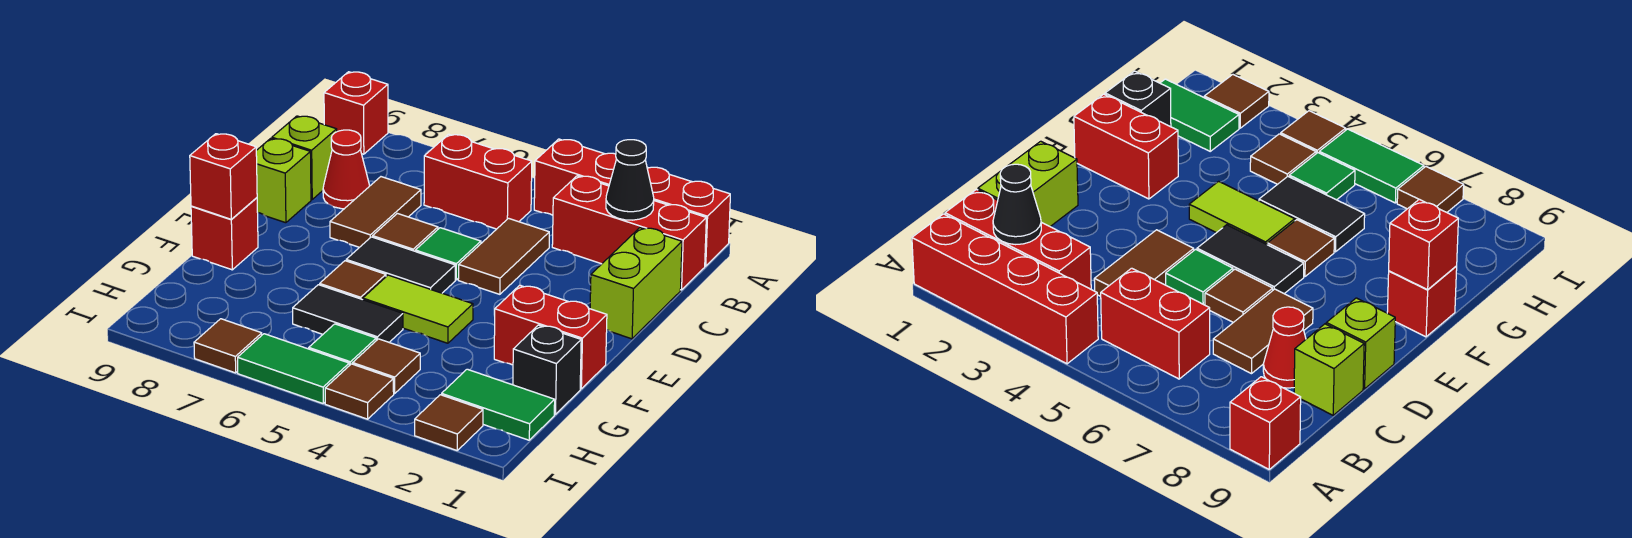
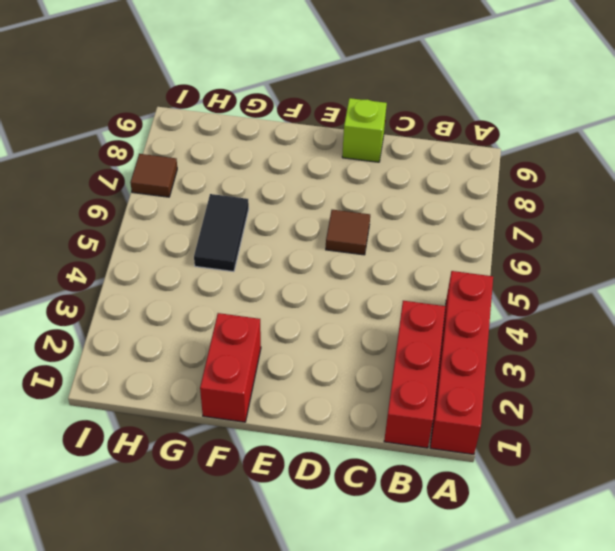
none -> red brick A9 level 1
none -> red brick B5:B6 level 1
none -> lime brick C1:D1 level 1

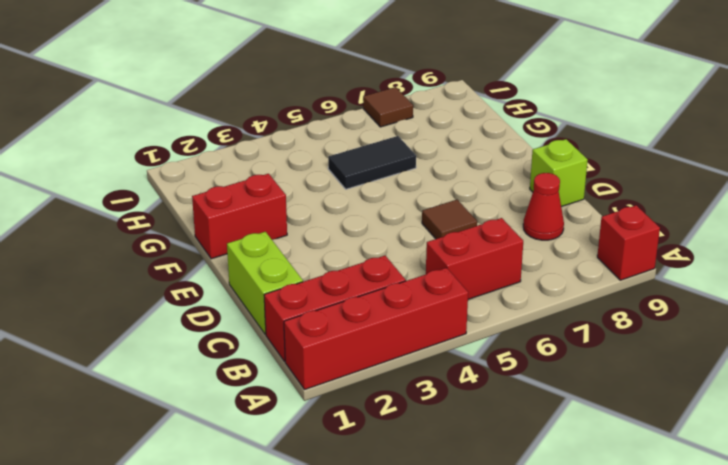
none -> brown tile C4:D4 level 1
none -> brown tile C7:D7 level 1
none -> lime brick C9 level 1

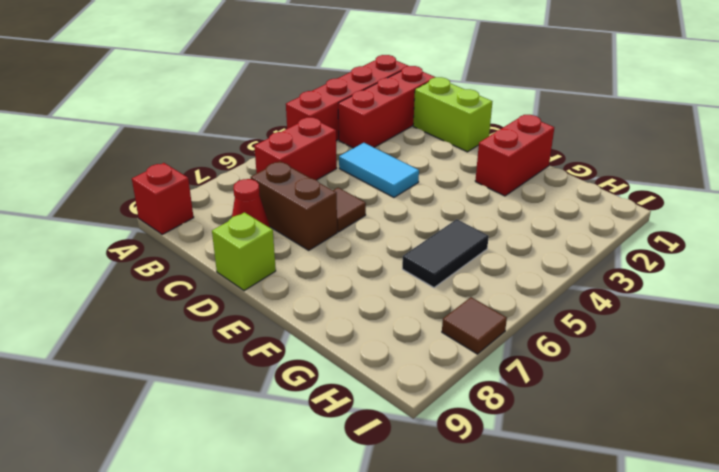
cyan tile C4:D4 level 1 -> brown tile C4:D4 level 1
brown brick C7:D7 level 1 -> brown tile C7:D7 level 1
none -> lime brick C9 level 1
none -> green tile D5 level 1
none -> black tile E5:E6 level 1

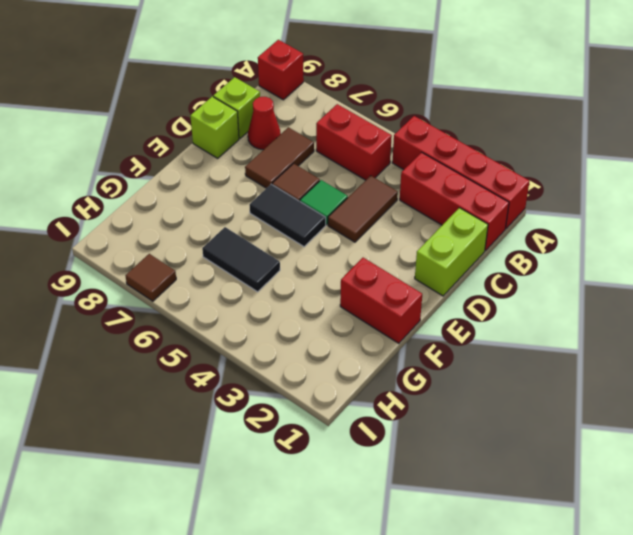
none -> lime tile F4:F5 level 1
none -> brown tile F6 level 1
none -> red brick F9 level 1

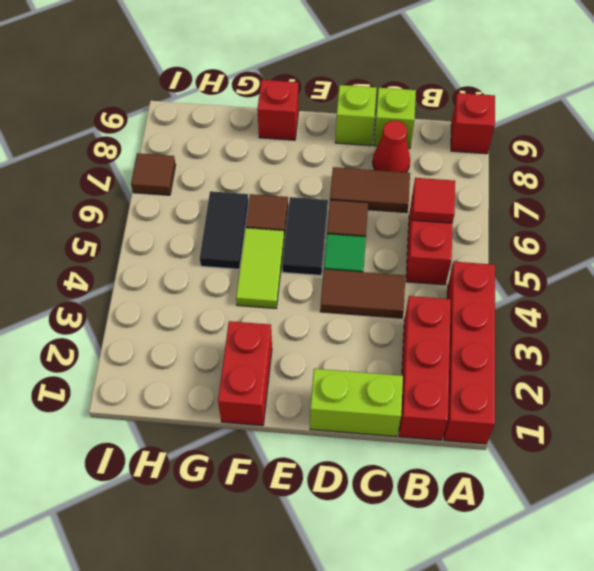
red tile B6 level 2 -> none
none -> black brick G1 level 1
none -> green tile H1:H2 level 1
none -> brown tile H4 level 1

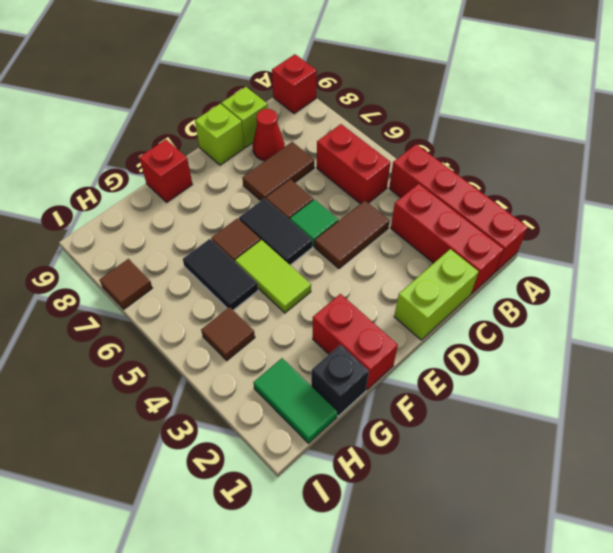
none -> green tile H5 level 1
none -> brown tile I2 level 1
none -> brown tile I4 level 1

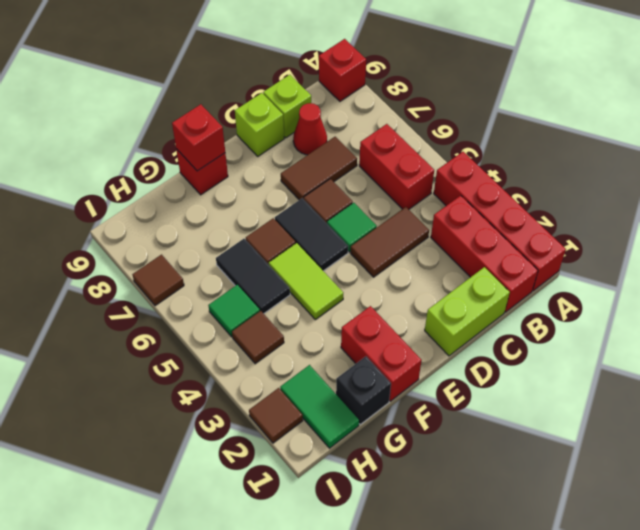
none -> brown tile I4 level 1
none -> green tile I5:I6 level 1
none -> black cone B2 level 2

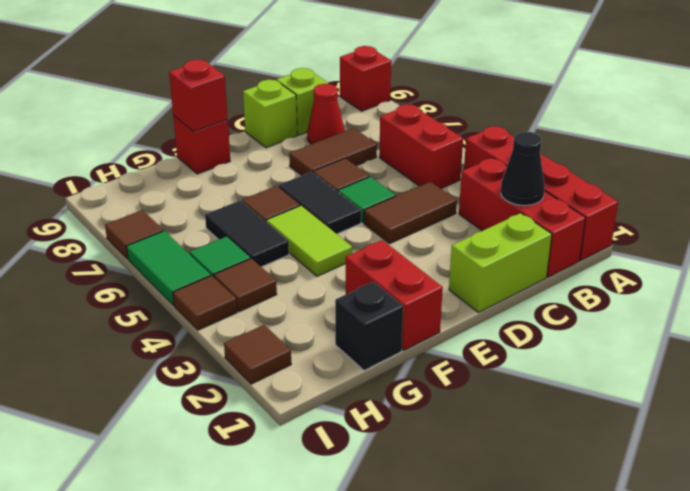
none -> green tile H1:H2 level 1

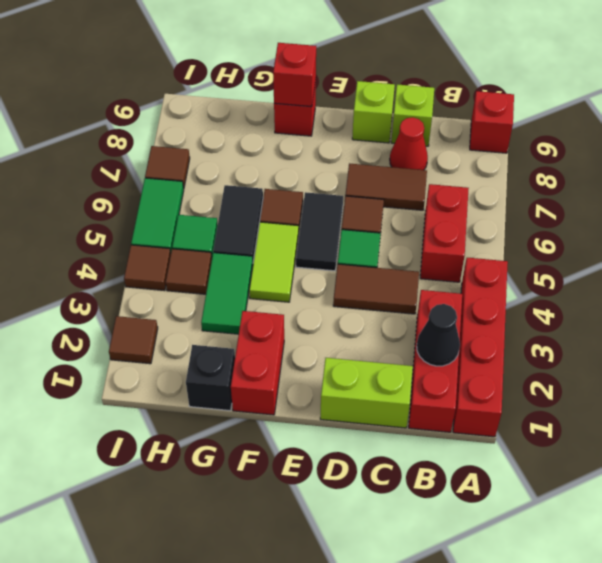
green tile G3:G4 level 1 -> green tile H1:H2 level 1

